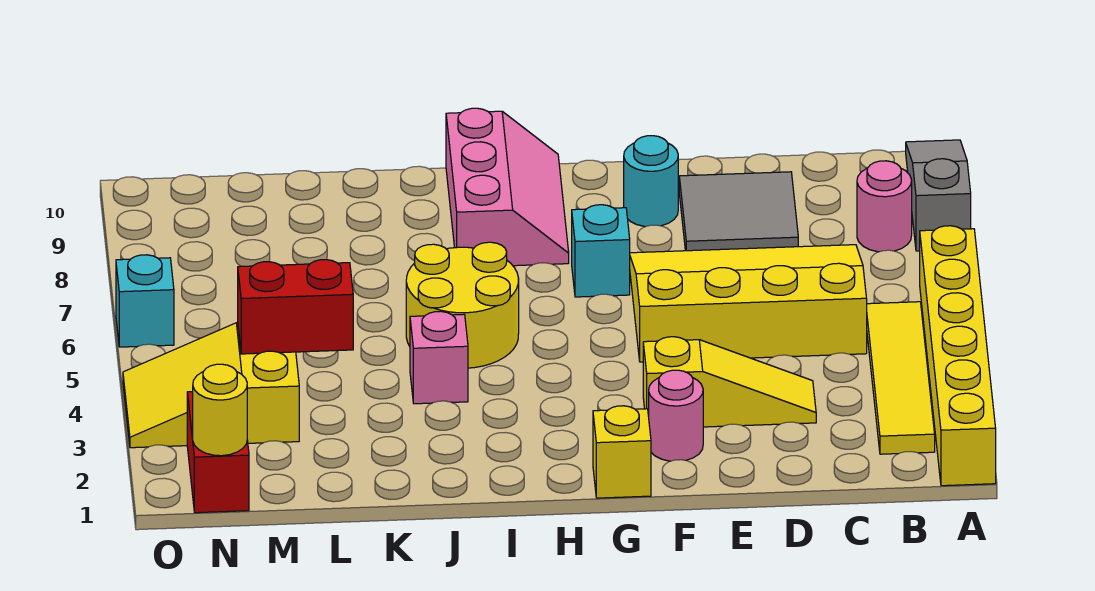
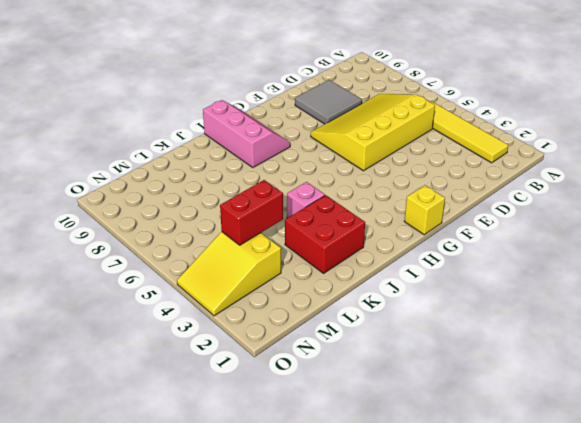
red brick J2:K3 level 1 -> none
none -> yellow brick A1:A6 level 1
none -> grey slope A8:A10 level 1 top 8
none -> pink round brick B8 level 1

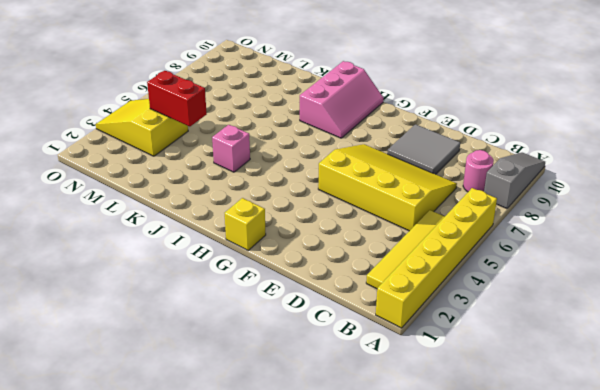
none -> yellow slope D3:F3 level 1 top F
none -> pink round brick F2 level 1
none -> cyan round brick F9 level 1

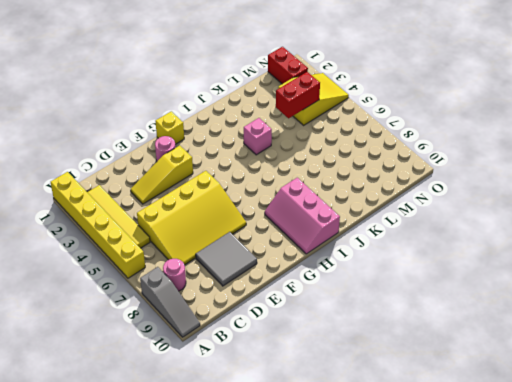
none -> cyan round brick F9 level 1
none -> cyan brick G7 level 1
none -> yellow round brick I5:J6 level 1

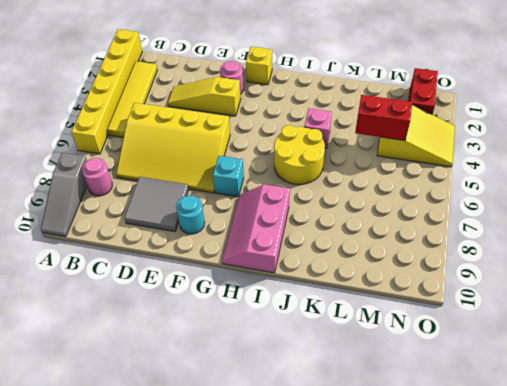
none -> cyan brick O6 level 1
none -> yellow round brick N1 level 2

